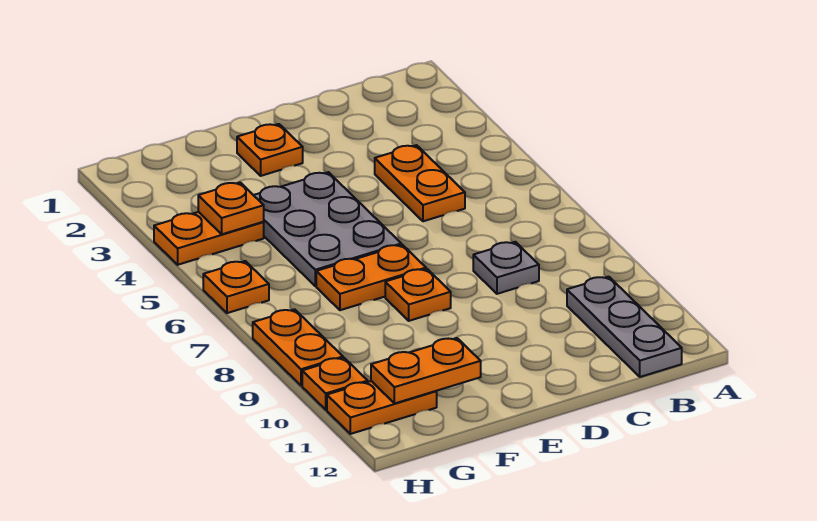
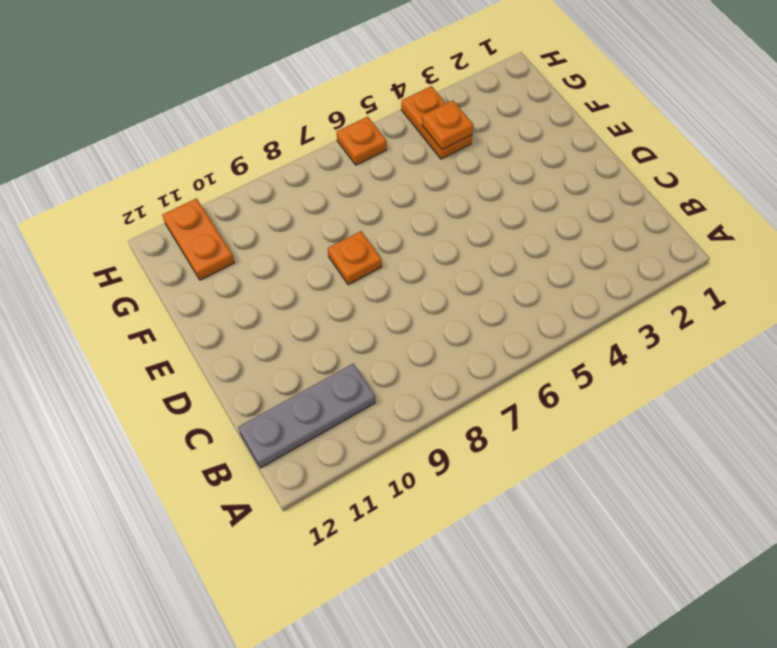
none -> orange plate C4:C5 level 1
none -> grey plate C8 level 1
none -> orange plate E2 level 1

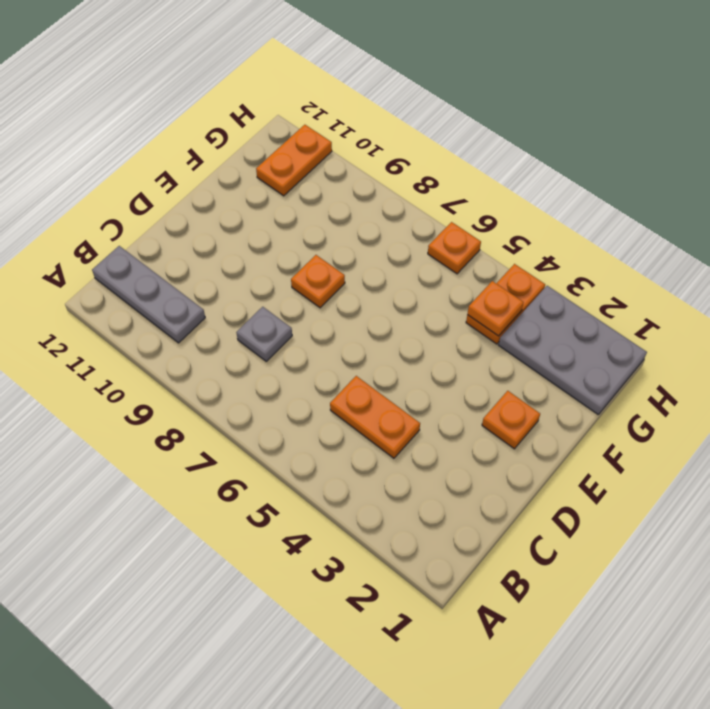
grey plate G1:H3 level 1 -> grey plate E4:F6 level 1
none -> orange plate E7:F7 level 1
none -> orange plate H8:H9 level 1
none -> orange plate H10 level 1

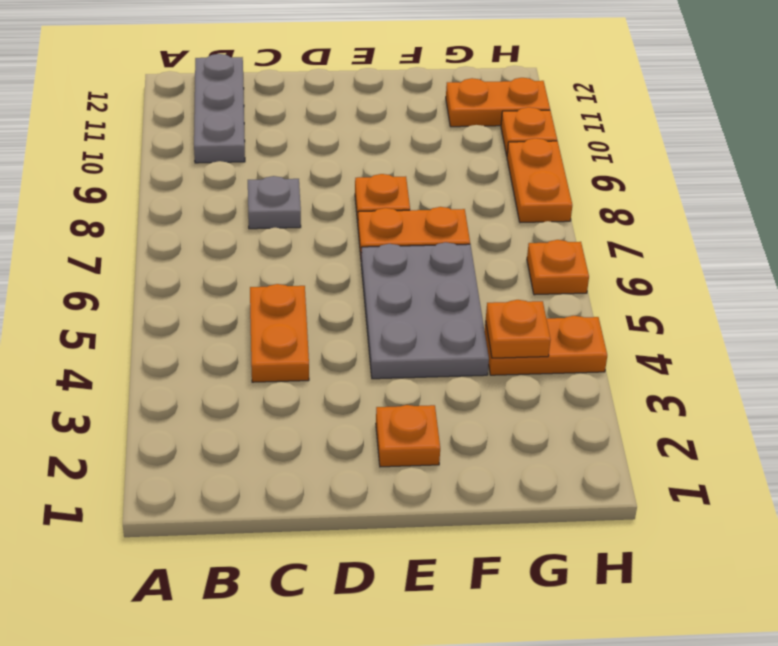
none -> orange plate F11:G11 level 2

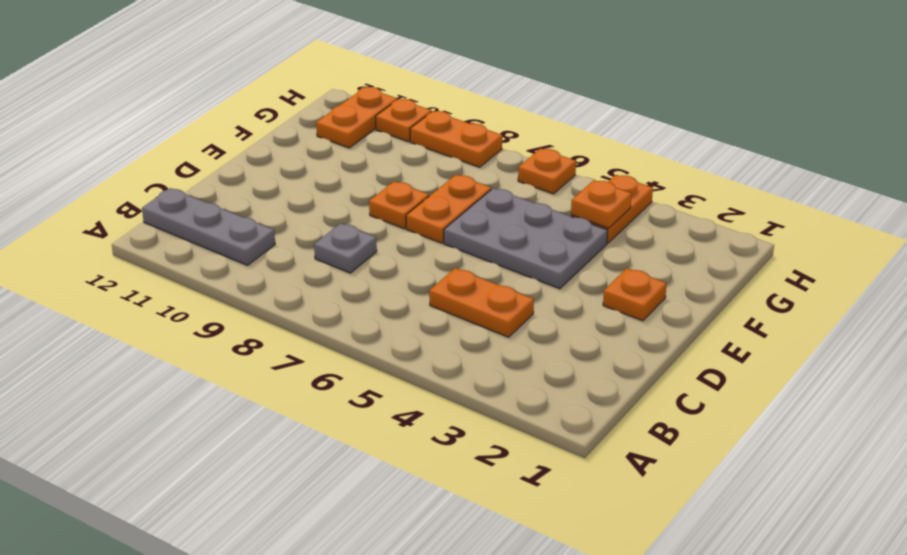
none -> orange plate F11:G11 level 2

